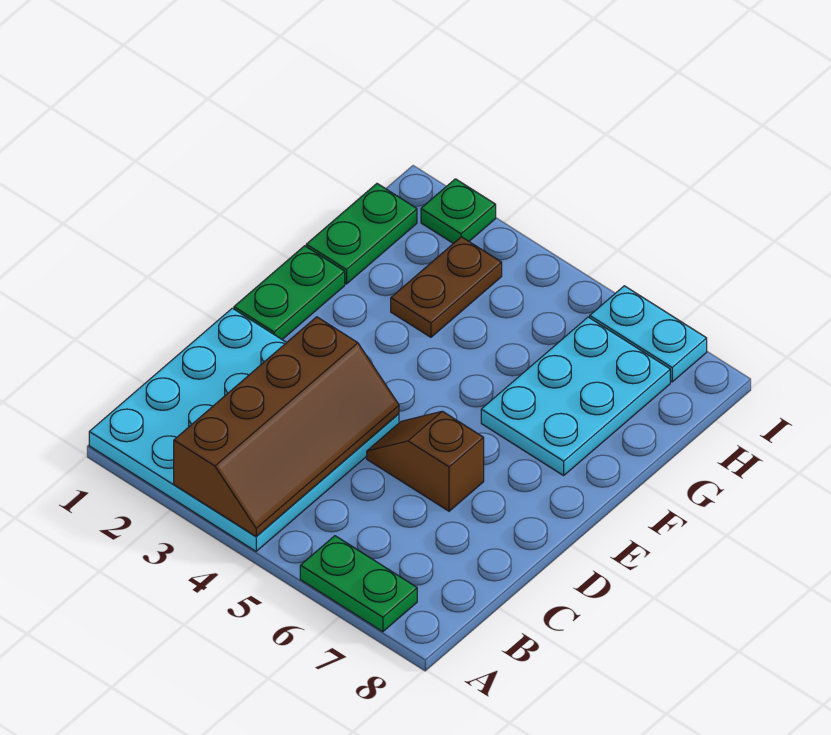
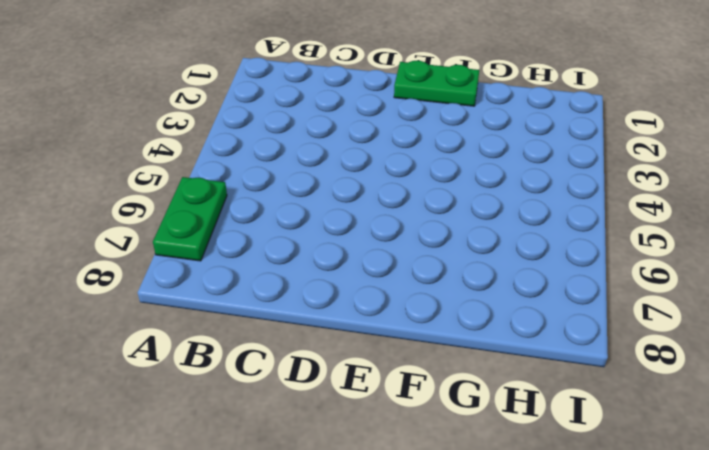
none -> cyan plate A1:D4 level 1
none -> brown slope D5:D6 level 1 top 6

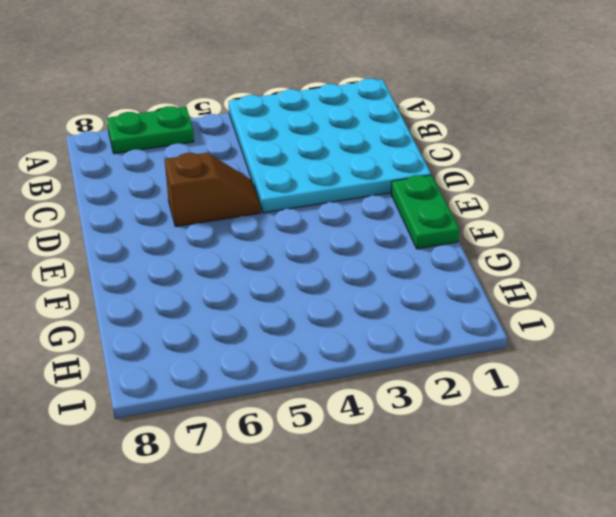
none -> cyan plate F6:H7 level 1
none -> green plate G1:H1 level 1

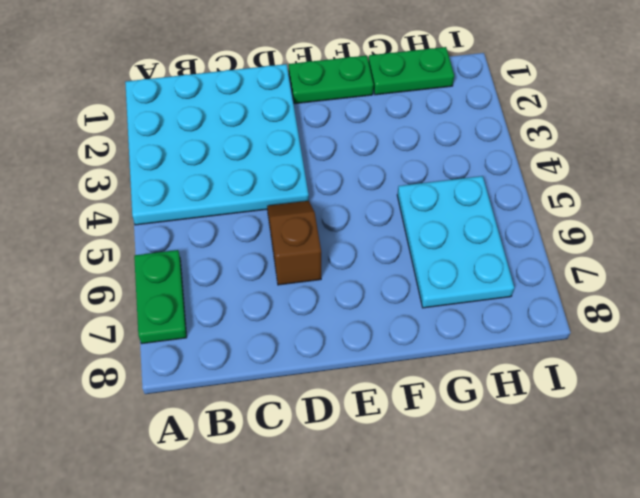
cyan plate G5:H7 level 1 -> cyan plate F6:H7 level 1
none -> brown plate G3:H3 level 1
none -> green plate I2 level 1

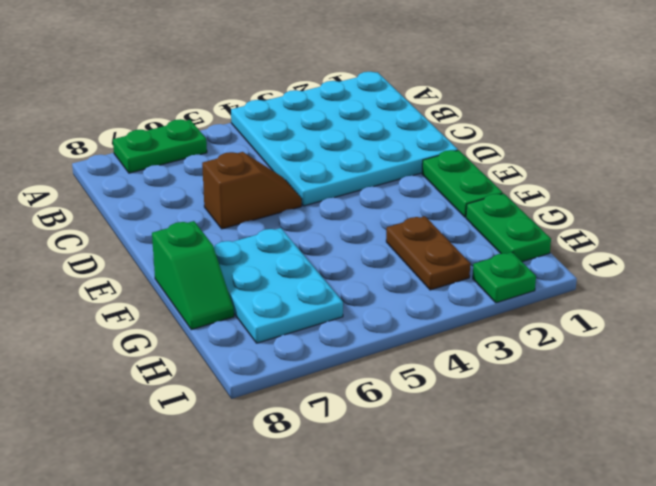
green slope F8:G8 level 1 top F -> none
none -> cyan plate I6:I7 level 1
none -> brown slope A3:D4 level 2 top 3

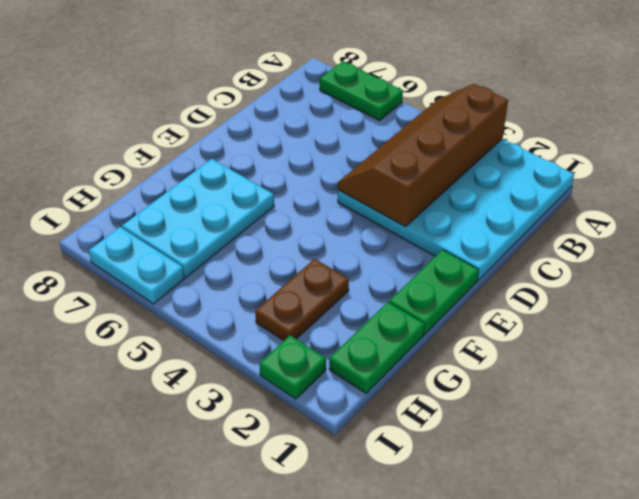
none -> brown slope D5:D6 level 1 top 6

